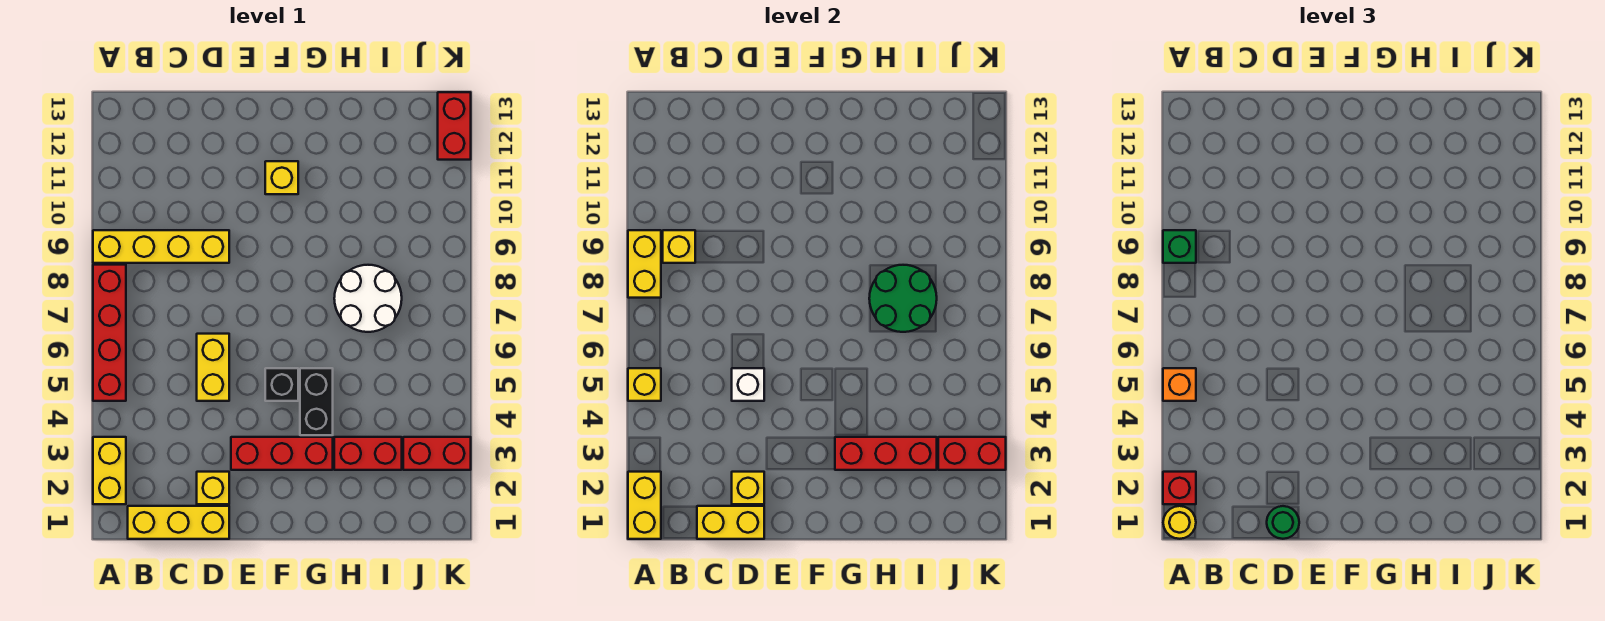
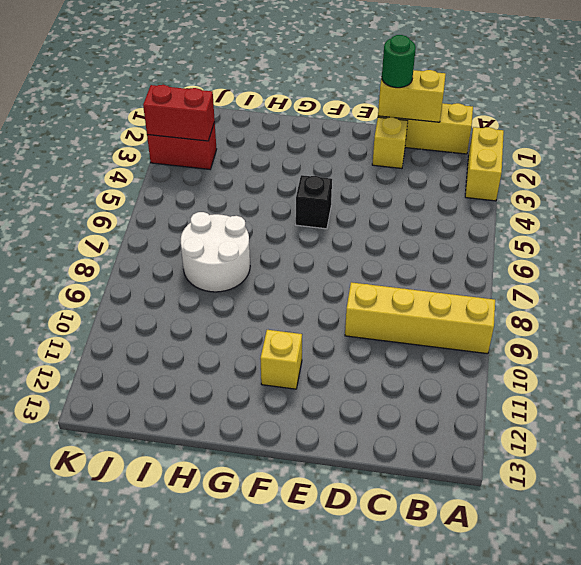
none -> red brick A5:A8 level 1
none -> yellow brick D5:D6 level 1
none -> red brick E3:G3 level 1

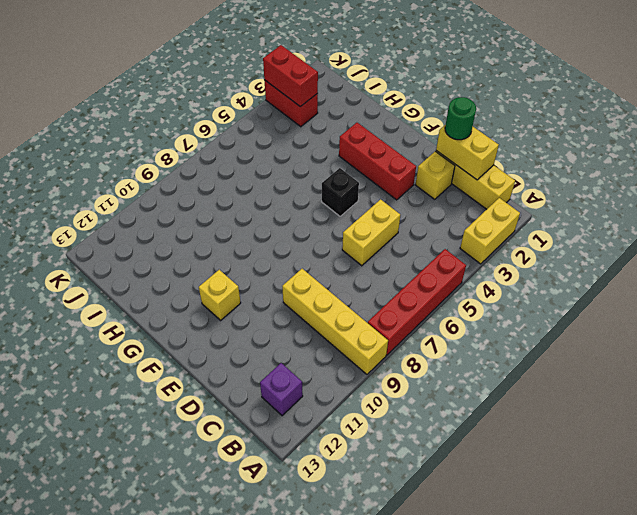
purple brick B12 level 1 -> none
none -> black brick G4:G5 level 1
none -> red brick H3:I3 level 1
none -> white round brick H7:I8 level 1

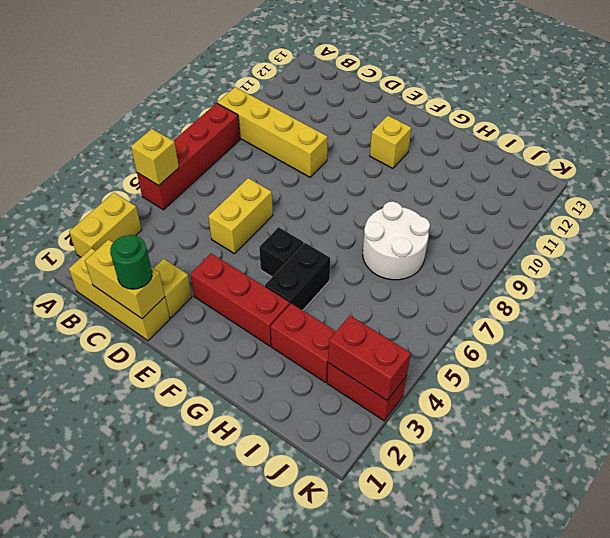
none -> red brick K12:K13 level 1
none -> yellow brick A1:A2 level 2
none -> yellow brick A8:A9 level 2

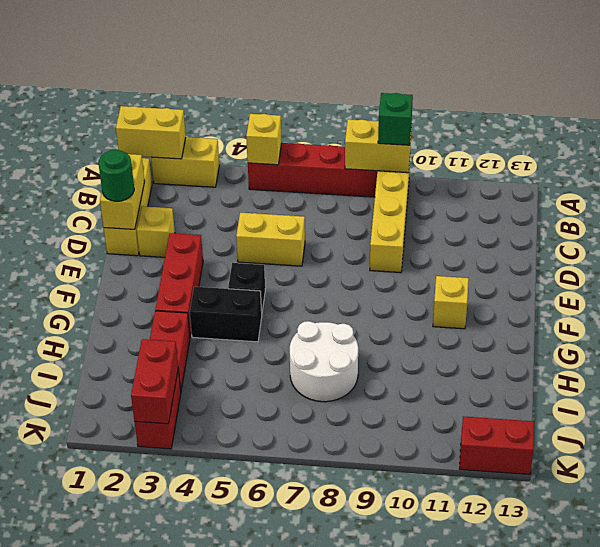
none -> yellow brick B9 level 2
none -> yellow brick D2 level 2
none -> white brick D5 level 2

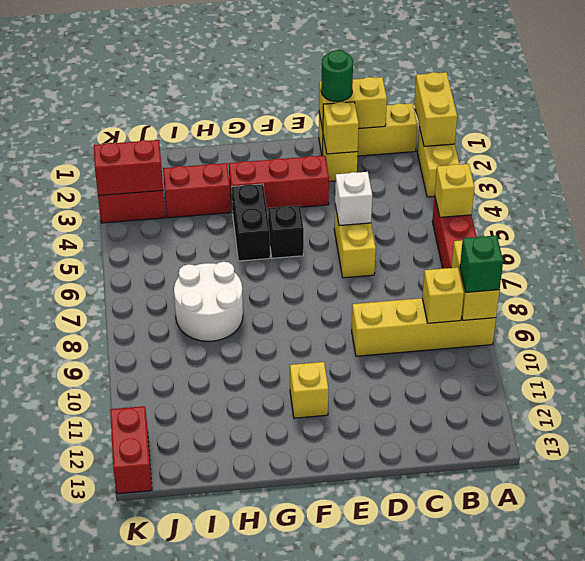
none -> red brick G3:I3 level 2
none -> green round brick H7:I8 level 2
none -> yellow round brick A1 level 3

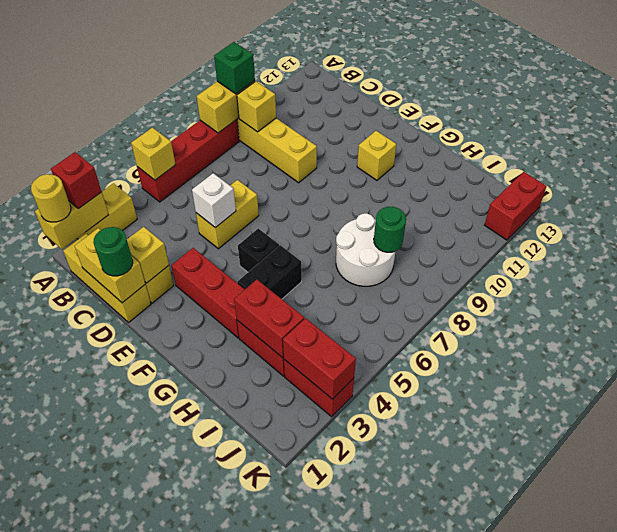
red brick H3:I3 level 2 -> red brick G3:I3 level 2
green round brick I8 level 2 -> green round brick H7:I8 level 2
none -> orange brick A5 level 3

